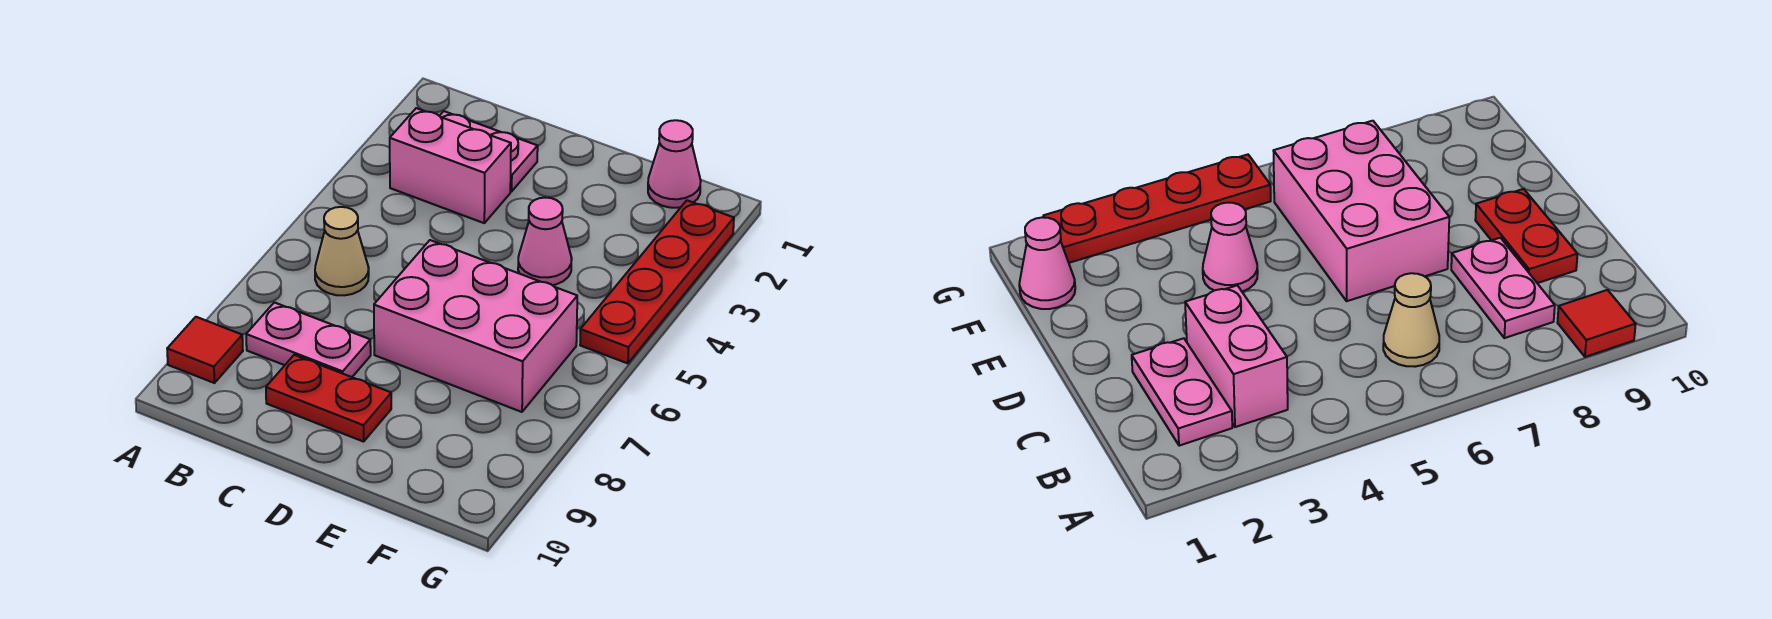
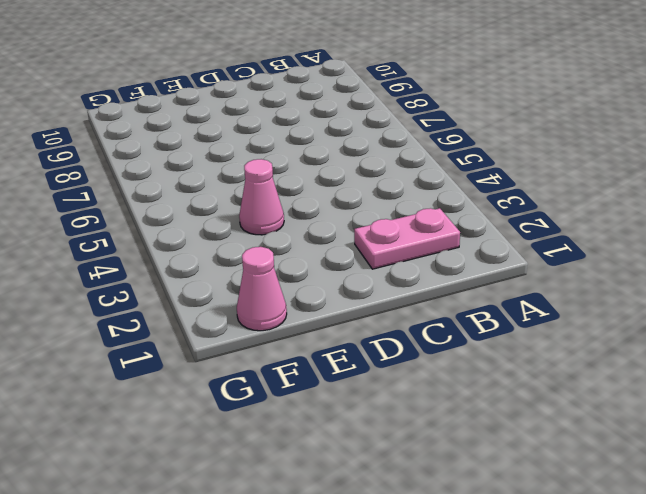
none -> red tile A9 level 1
none -> pink brick B3:C3 level 1

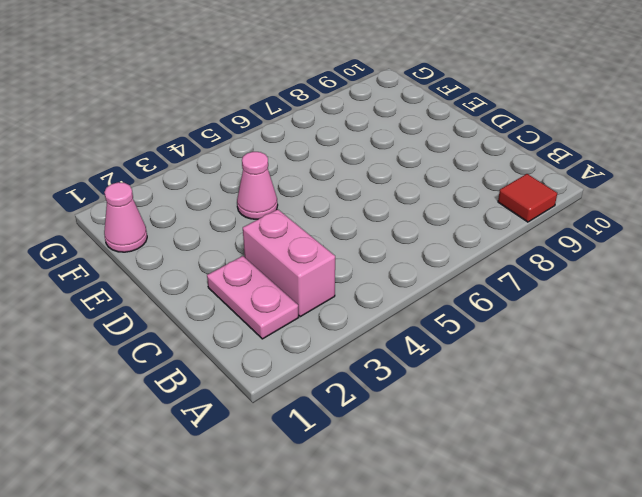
none -> tan cone B6 level 1
none -> pink plate B8:C8 level 1

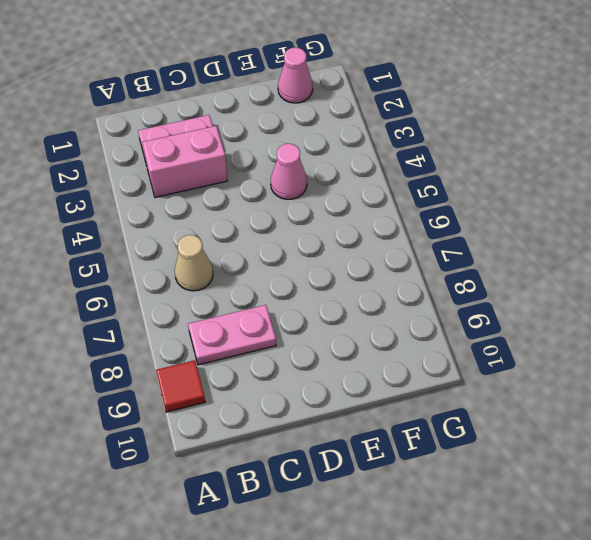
none -> red plate C9:D9 level 1
none -> pink brick D6:F7 level 1

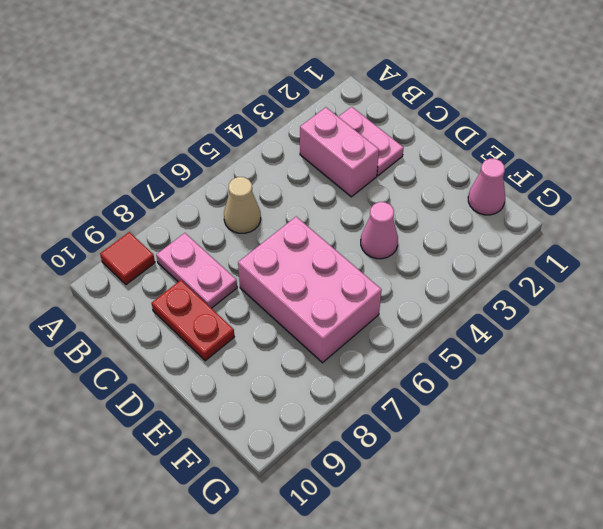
none -> red plate G2:G5 level 1

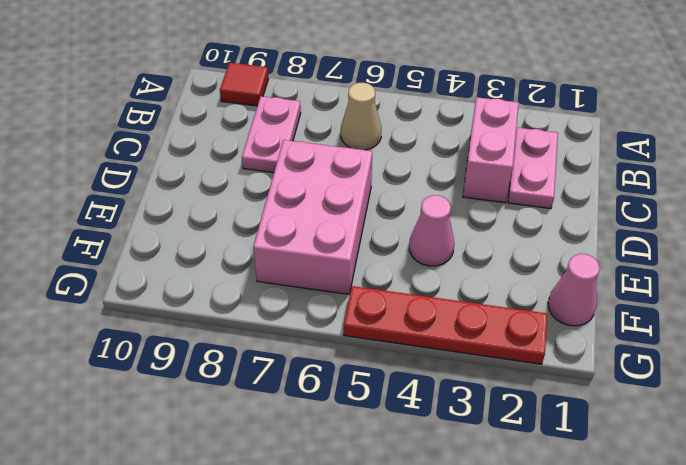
none -> red plate C9:D9 level 1

